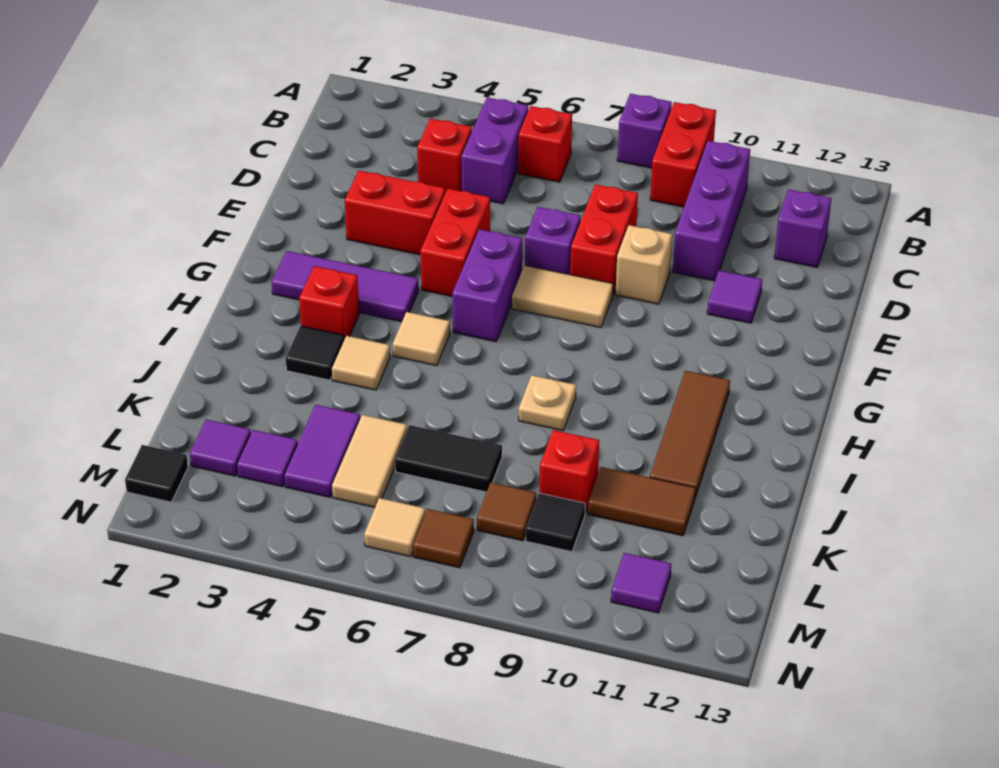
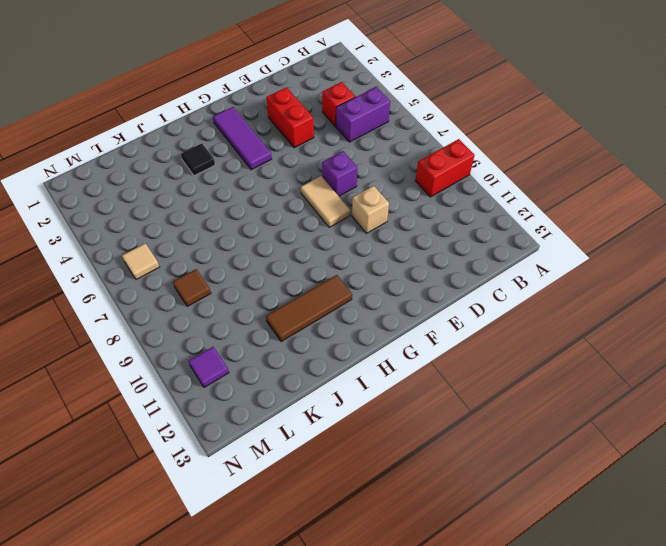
none -> purple brick A8 level 1
none -> red brick B6 level 1
none -> purple brick B10:D10 level 1
none -> purple brick C12 level 1

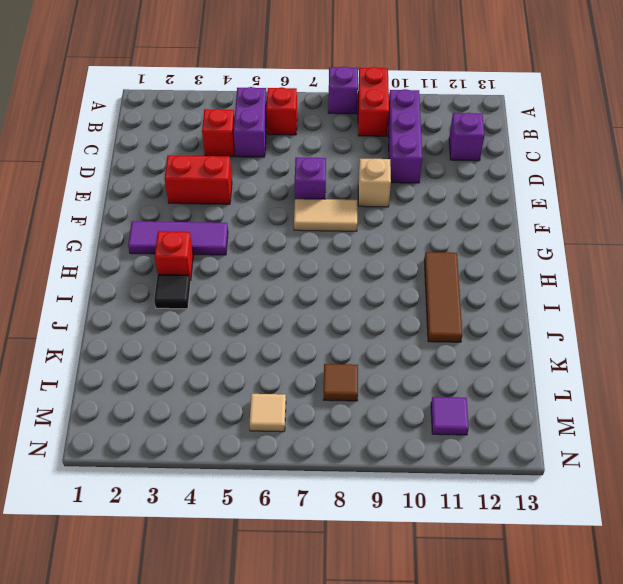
none -> red brick D8:E8 level 1
none -> red brick E5:F5 level 1
none -> purple tile E11 level 1
none -> purple brick F6:G6 level 1

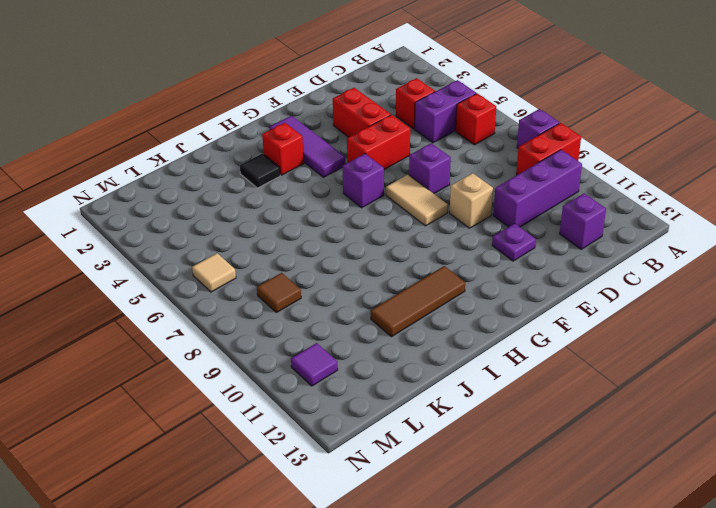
purple plate E11 level 1 -> purple tile E11 level 1
purple brick G6 level 1 -> purple brick F6:G6 level 1
none -> red brick D8:E8 level 1
none -> tan tile H5 level 1
none -> tan tile I4 level 1
none -> tan plate I8 level 1

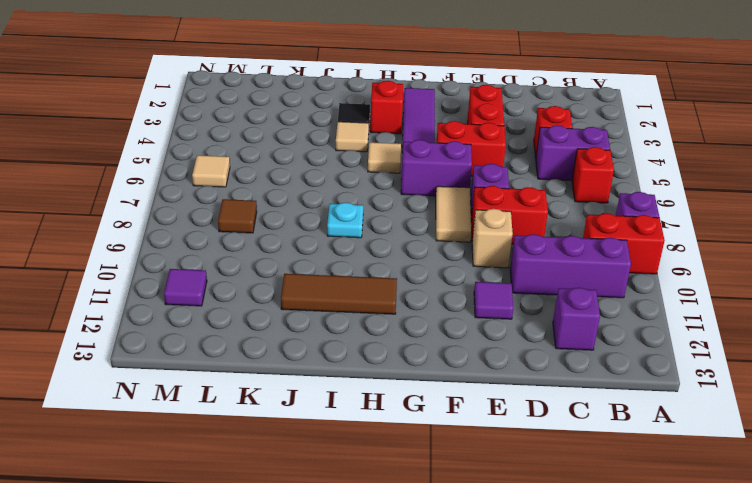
cyan plate I8 level 1 -> tan plate I8 level 1
none -> purple tile K4:L4 level 1
none -> tan tile K5:L5 level 1
none -> black tile K6:K7 level 1
none -> red brick K9 level 1

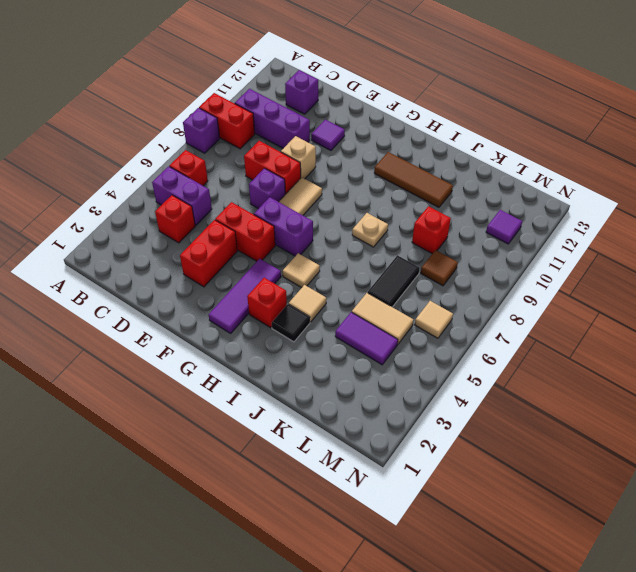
none -> brown tile K10:K11 level 1
none -> purple tile L2 level 1
none -> purple tile L3 level 1
none -> black tile L9 level 1

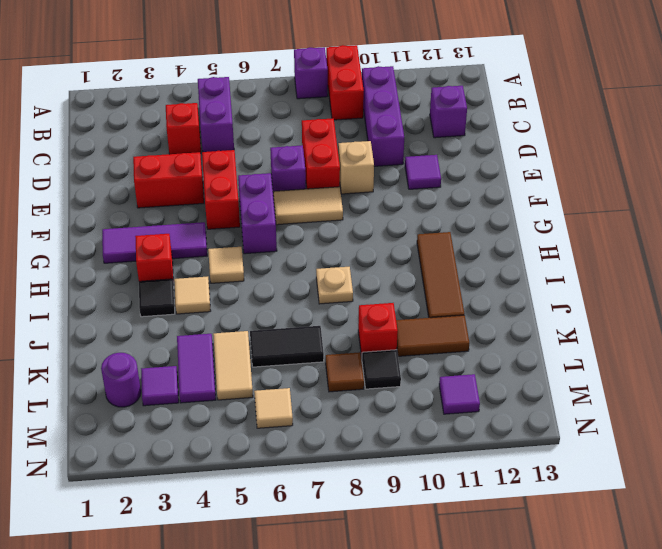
purple round brick L2 level 1 -> purple tile L2 level 1
none -> red brick B6 level 1
none -> black tile M1 level 1
none -> brown tile M7 level 1

